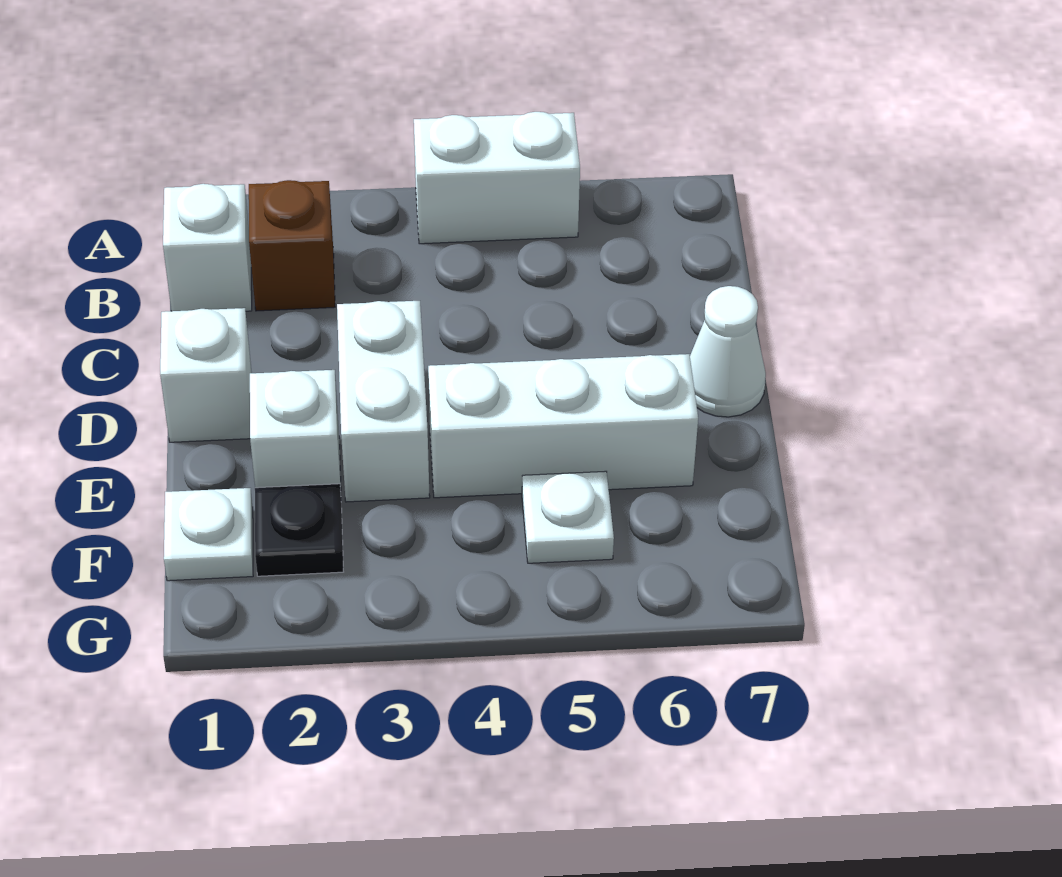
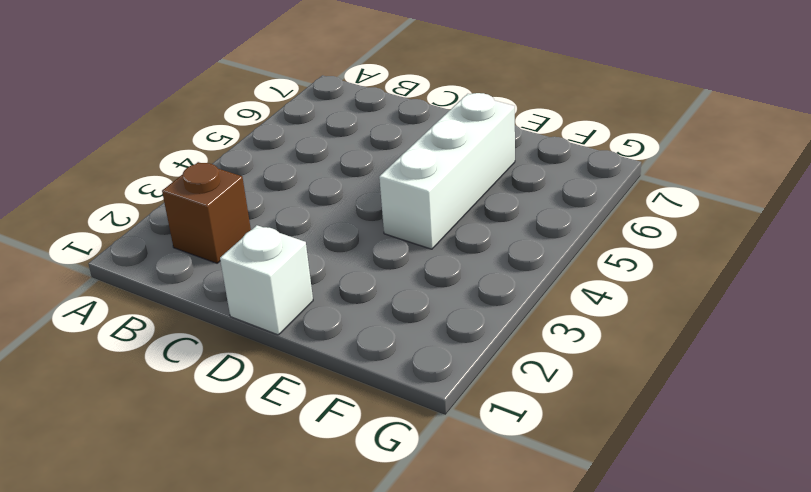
none -> white brick A4:A5 level 1
none -> white brick B1 level 1

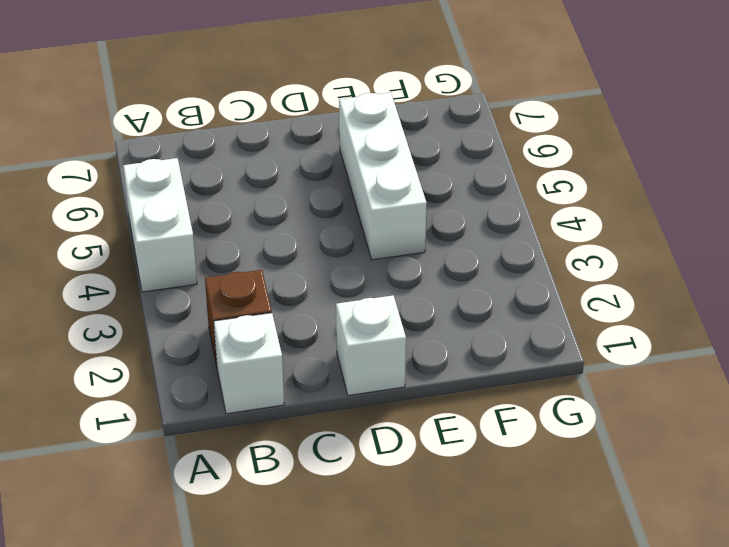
none -> white brick D3:E3 level 1
none -> white cone D7 level 1

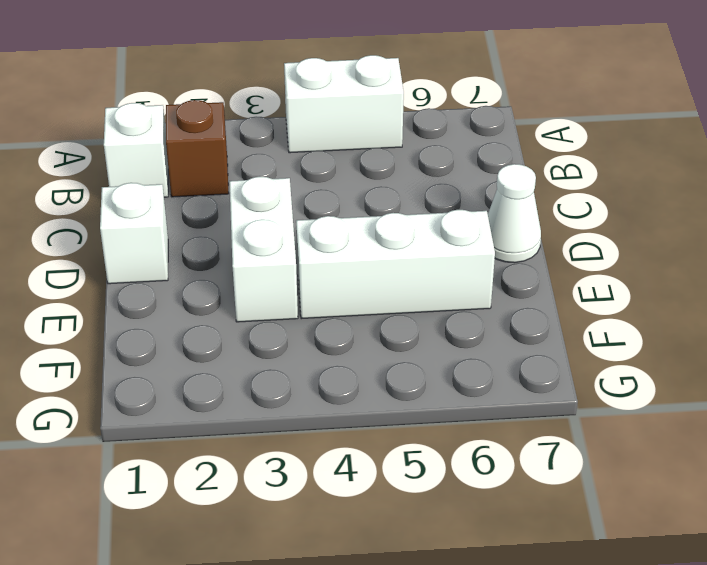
none -> white brick E2 level 1
none -> white plate F1 level 1

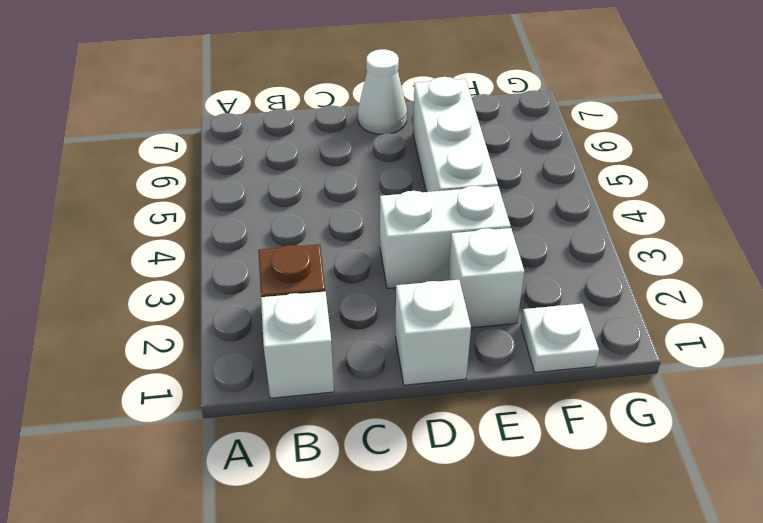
none -> white brick A4:A5 level 1
none -> black plate F2 level 1

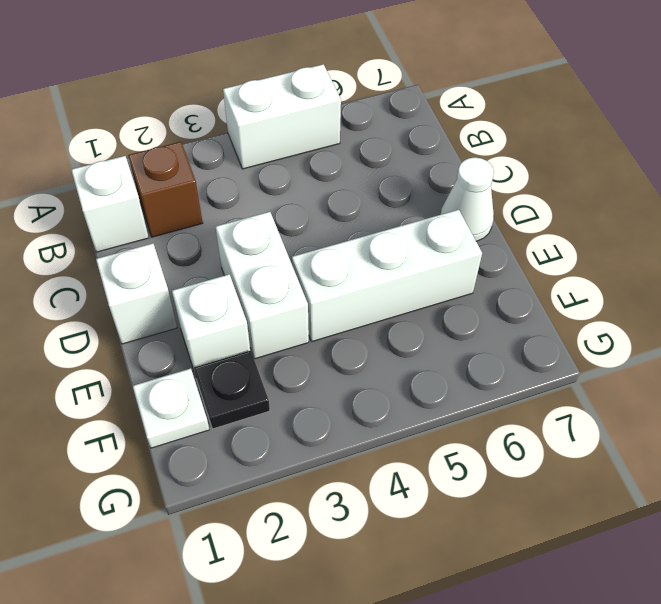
none -> white plate F5 level 1

